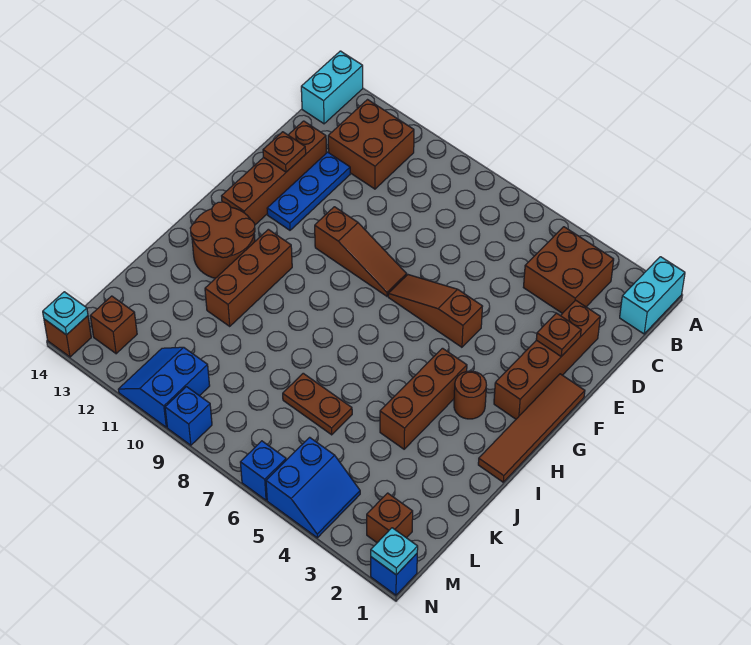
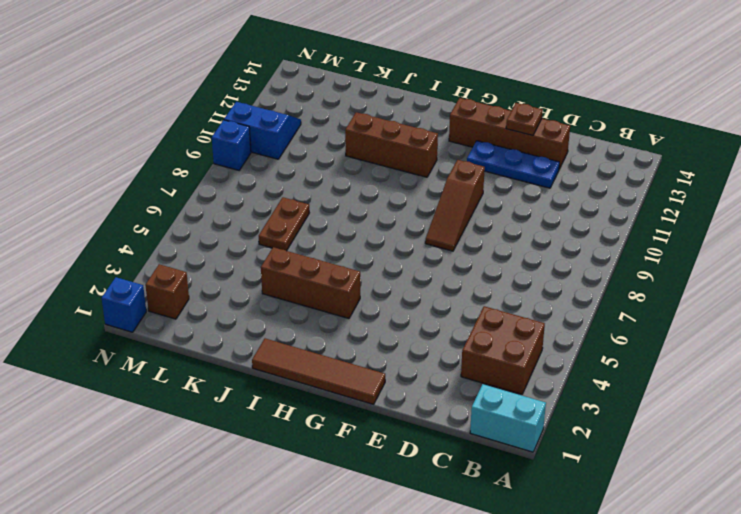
none -> cyan brick A14:B14 level 1
none -> brown brick B11:C12 level 1
none -> brown brick D2:G2 level 1

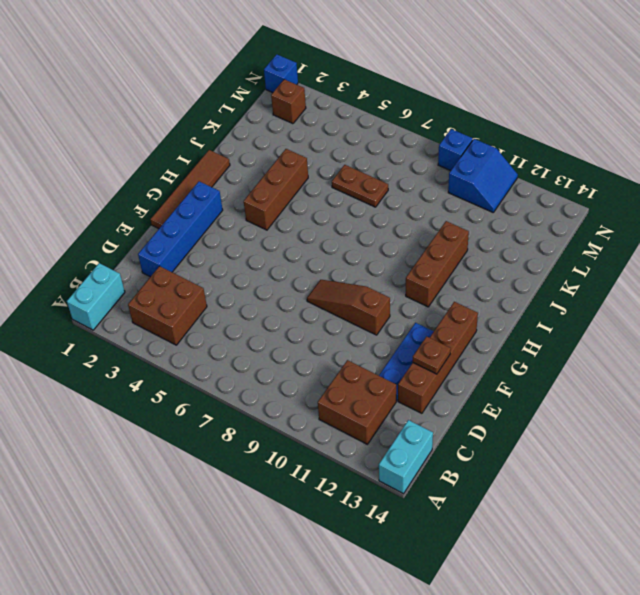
blue brick D2:G2 level 1 -> brown brick D2:G2 level 1
none -> brown slope F5:F7 level 1 top 5
none -> brown round brick H3 level 1
none -> brown round brick H12:I13 level 1

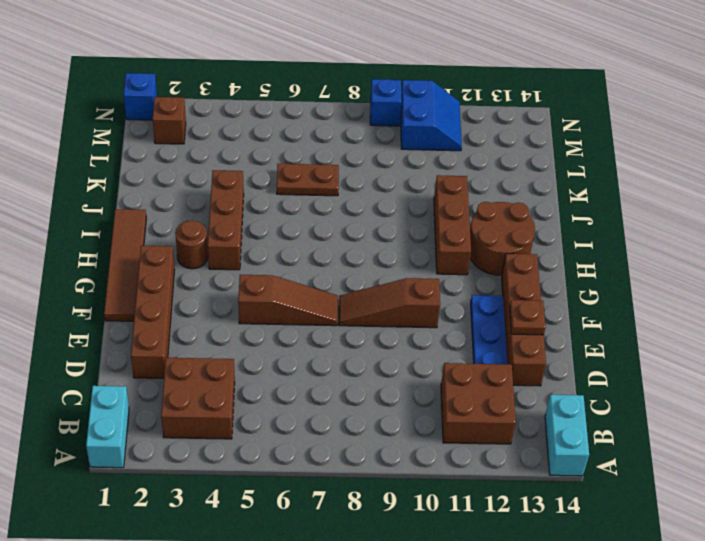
none -> blue slope M4:N5 level 1 top 5
none -> brown brick M13 level 1
none -> blue brick N6 level 1

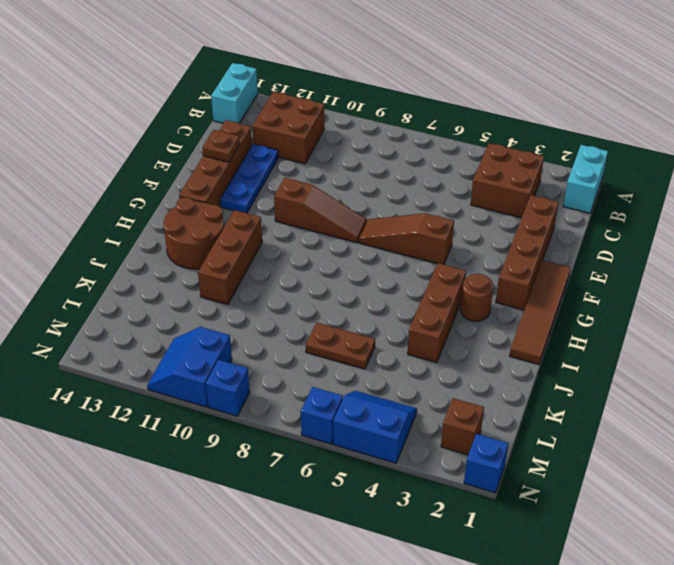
blue slope M4:N5 level 1 top N -> blue slope M4:N5 level 1 top 5
none -> brown brick M13 level 1
none -> brown brick N14 level 1
none -> brown plate E2 level 2

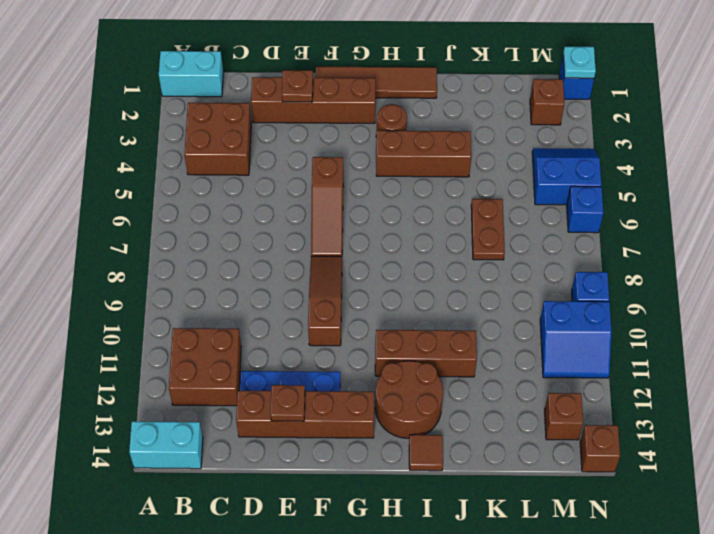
brown tile I14 level 1 -> none
none -> cyan plate N14 level 2

